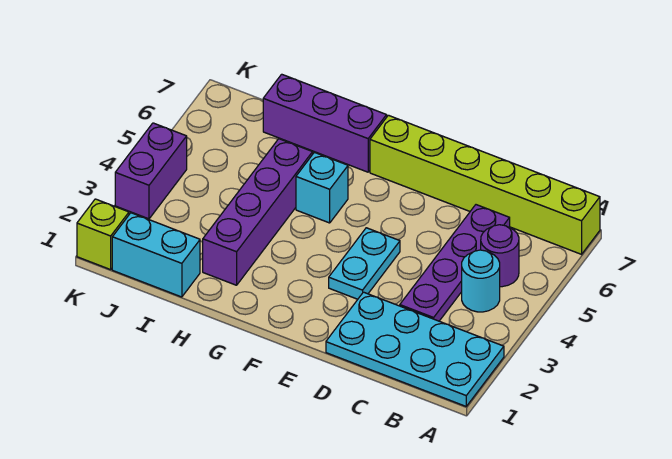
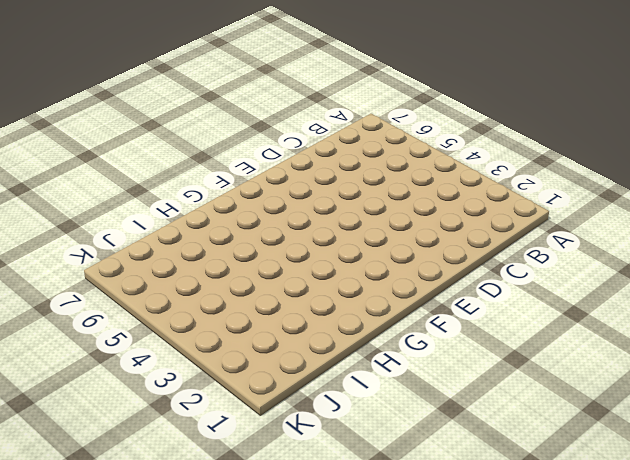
none -> cyan plate A1:D2 level 1
none -> lime brick A7:F7 level 1
none -> cyan round brick B4 level 1

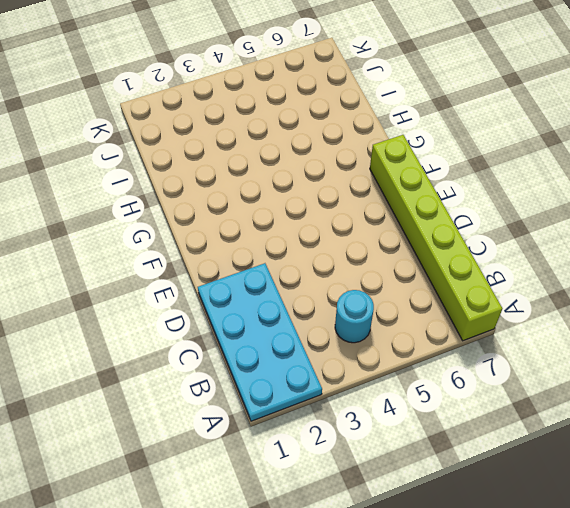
none -> purple round brick B5 level 1
none -> purple plate C3:C6 level 1
none -> cyan plate E3:E4 level 1

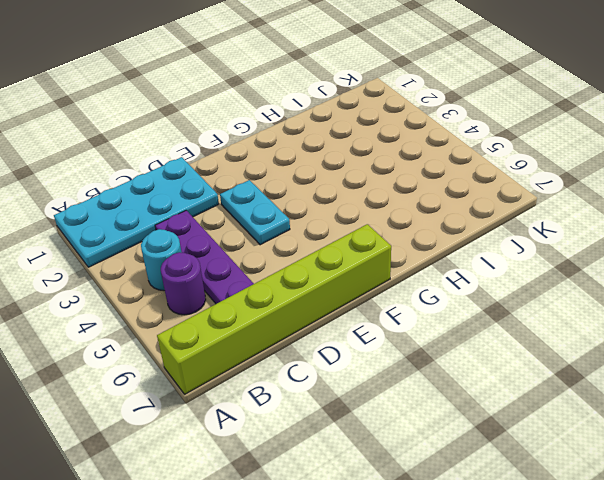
none -> cyan brick G5 level 1
none -> purple brick G7:I7 level 1
none -> purple brick H2:H5 level 1

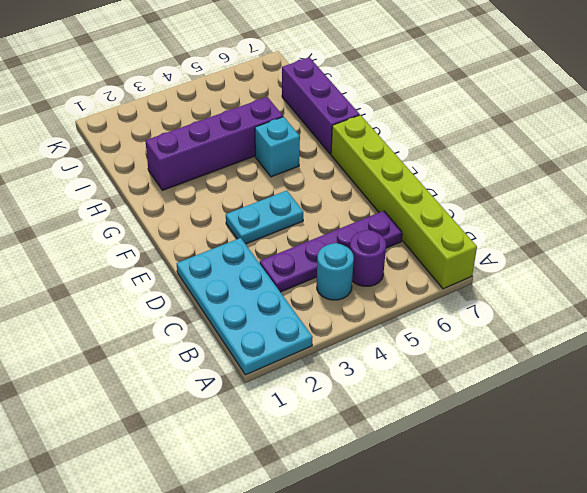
none -> cyan brick I1:J1 level 1
none -> lime brick K1 level 1
none -> purple brick K3:K4 level 1

